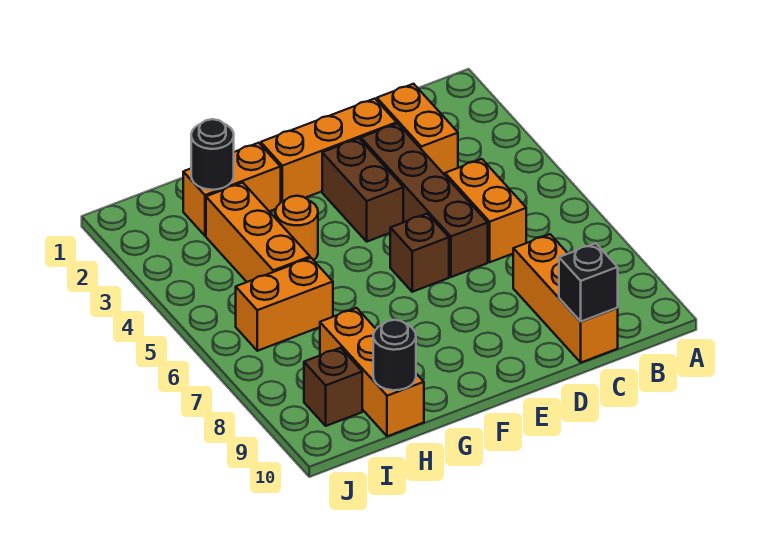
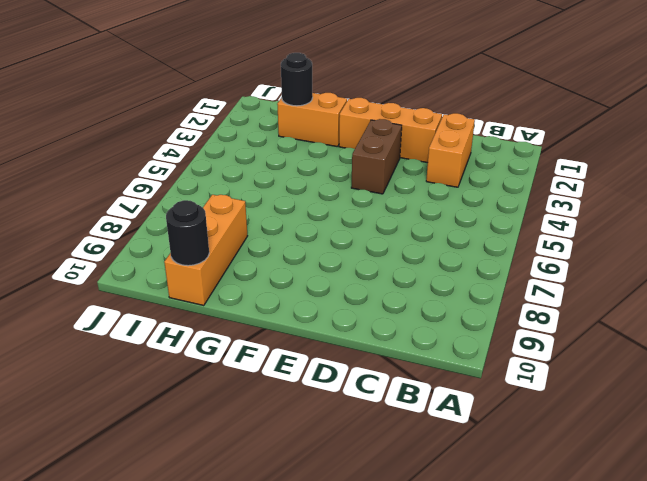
none -> orange brick C5:C6 level 1
none -> orange brick C8:C10 level 1
none -> brown brick D3:D6 level 1

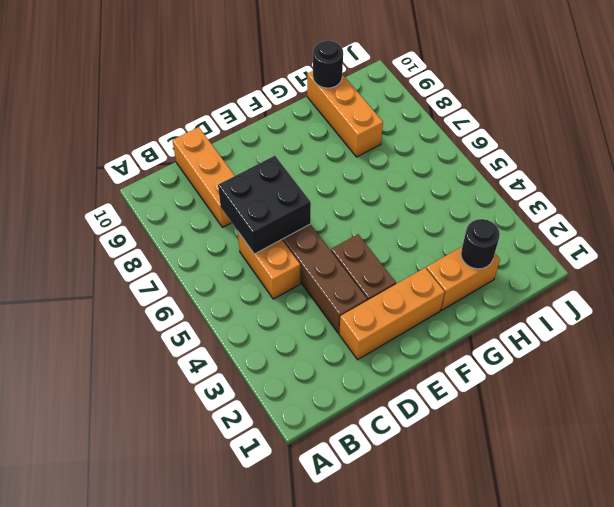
black brick C6:D7 level 2 -> none
none -> orange brick C2:C3 level 1
none -> brown brick E6 level 1
none -> orange round brick G4 level 1

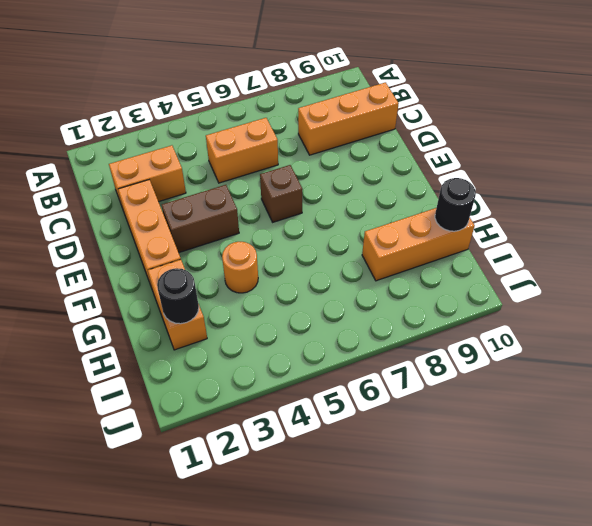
none -> brown brick D3:D6 level 1
none -> orange brick H3:H5 level 1
none -> orange brick H6:I6 level 1

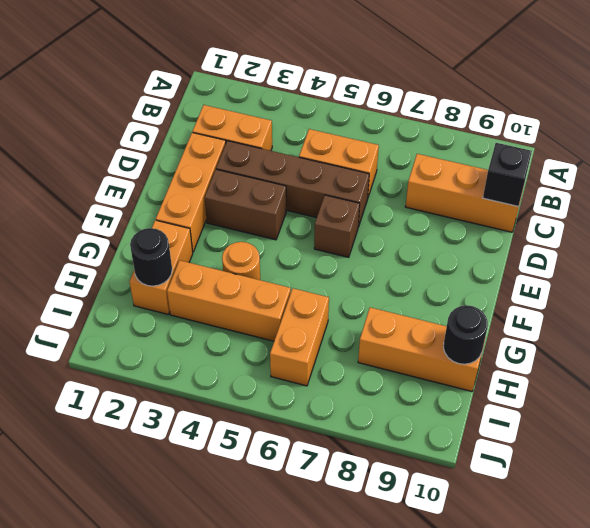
none -> brown brick I9 level 1

